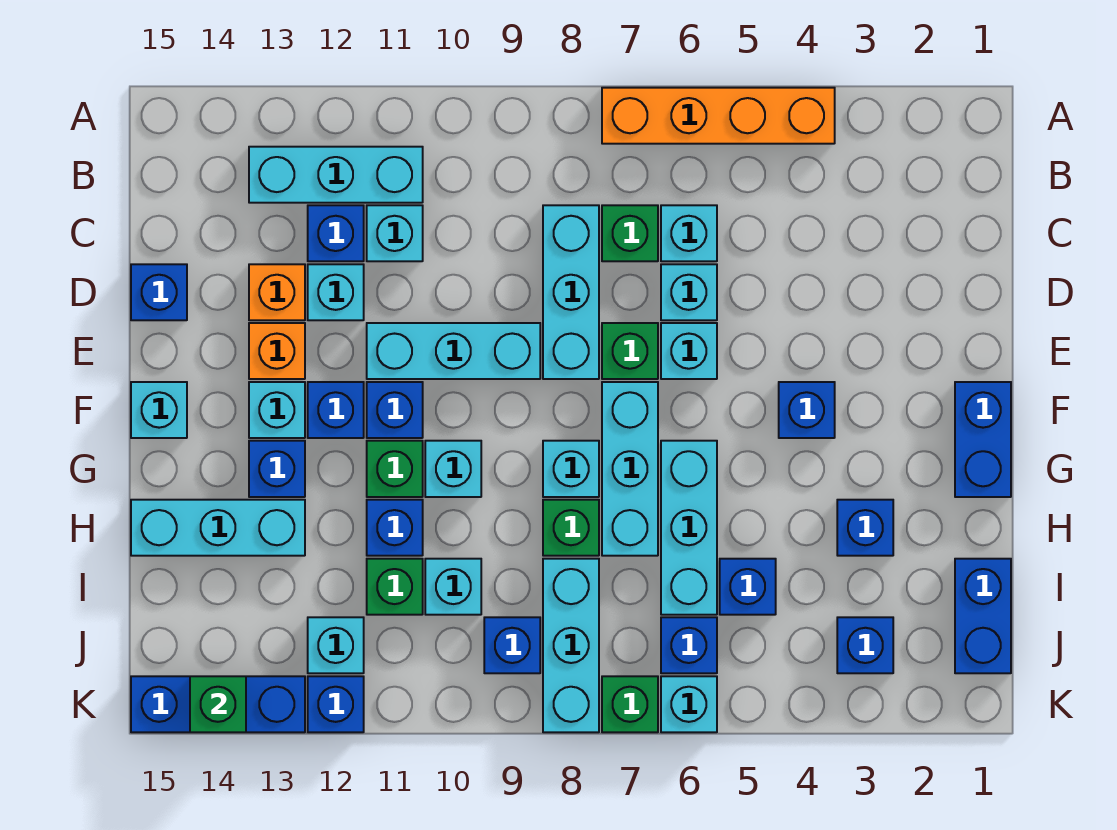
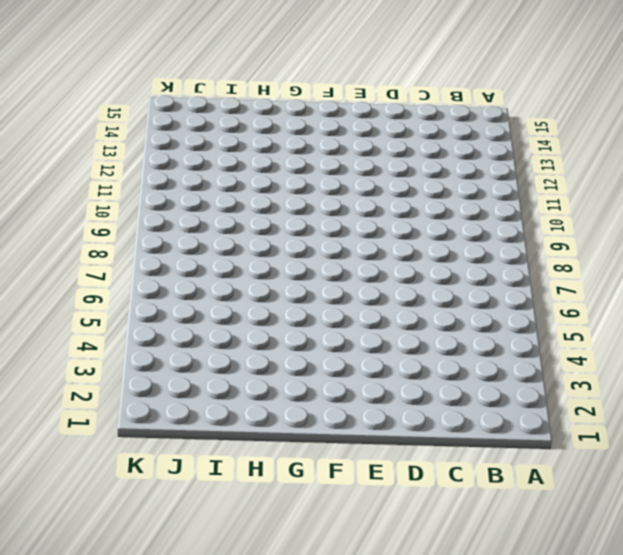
none -> orange brick A4:A7 level 1
none -> cyan brick B11:B13 level 1
none -> cyan brick C6 level 1
none -> green brick C7 level 1

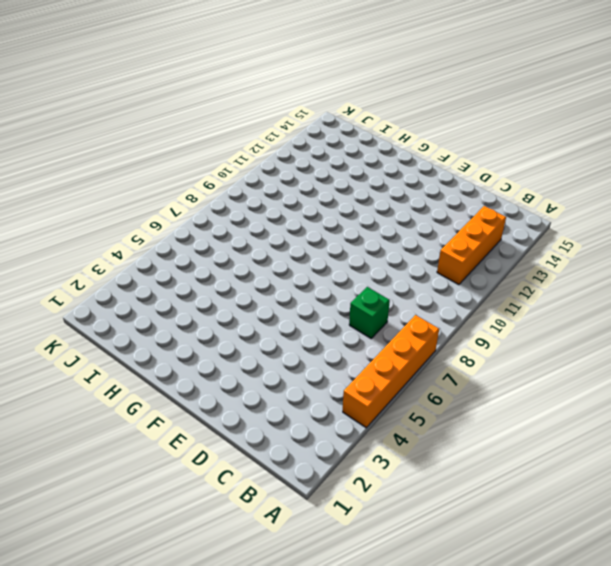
orange brick B11:B13 level 1 -> cyan brick B11:B13 level 1
none -> cyan brick C6 level 1
none -> cyan brick C8:E8 level 1
none -> cyan brick C11 level 1
none -> blue brick C12 level 1

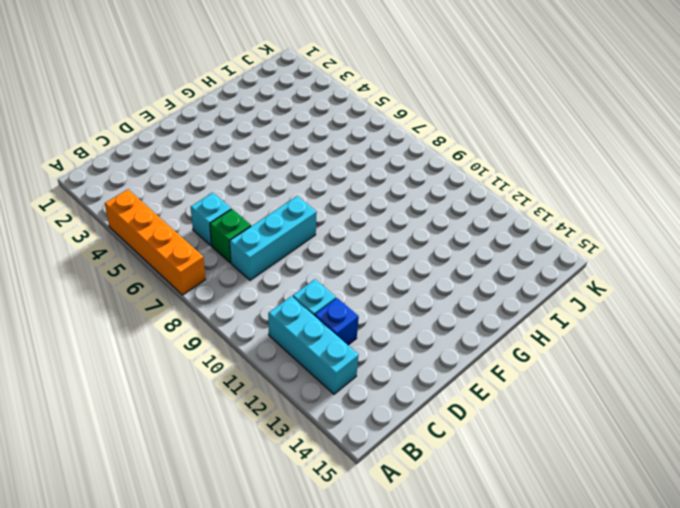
none -> cyan brick D6 level 1
none -> cyan brick D12 level 1
none -> orange brick D13 level 1
none -> blue brick D15 level 1

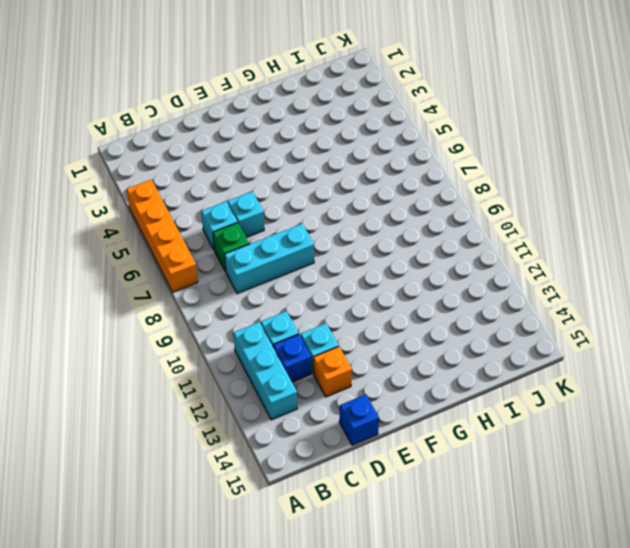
none -> cyan brick E6 level 1
none -> green brick E7 level 1
none -> cyan brick E9:E11 level 1
none -> orange brick E13 level 1

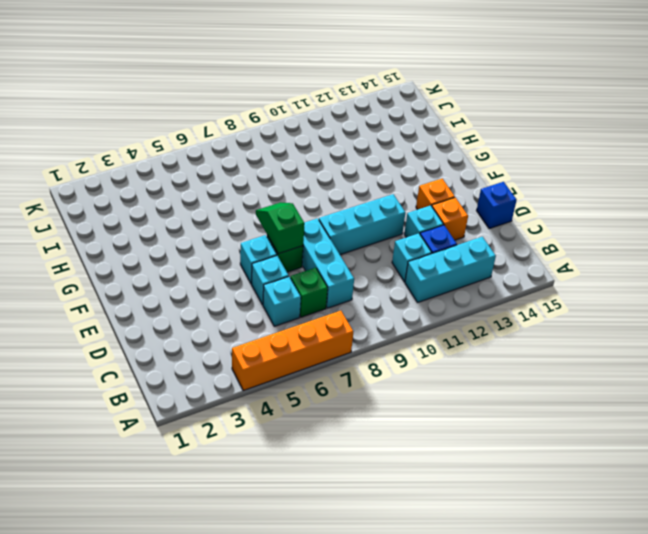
green slope E7:F7 level 2 top E -> none
none -> blue brick F1:G1 level 1
none -> blue brick F4 level 1
none -> cyan brick F7:H7 level 1
none -> blue brick F11 level 1

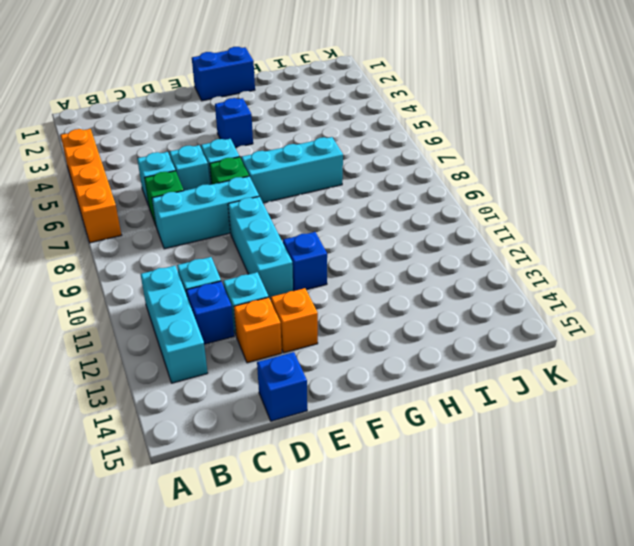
none -> blue brick F12 level 1
none -> cyan brick F13 level 1
none -> cyan brick F15 level 1
none -> cyan brick G6:I6 level 1

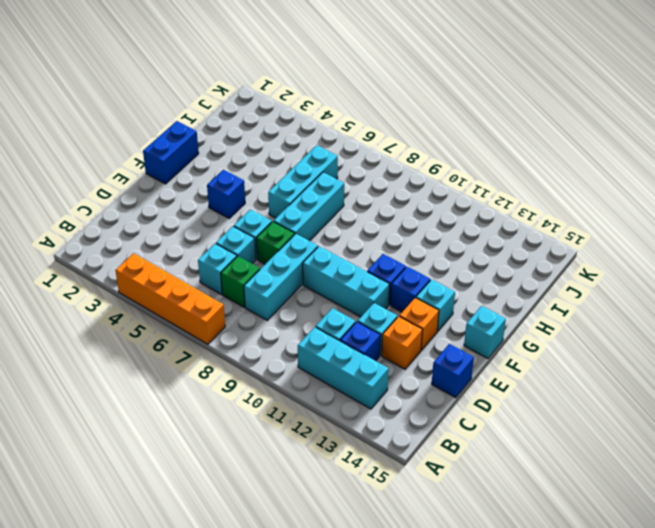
none -> cyan brick G8 level 1
none -> cyan brick G10 level 1
none -> green brick G11 level 1
none -> blue brick G13 level 1

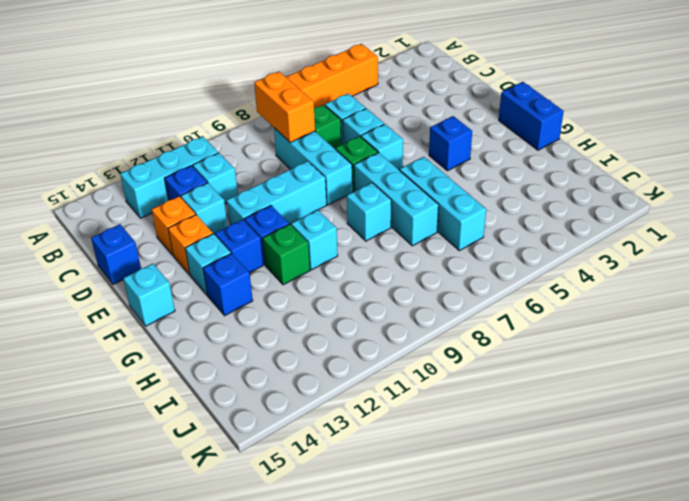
orange brick B8:C8 level 2 -> none
none -> blue brick H3 level 1
none -> green brick H8 level 1
none -> blue brick H11 level 1
none -> cyan brick H13:H15 level 1

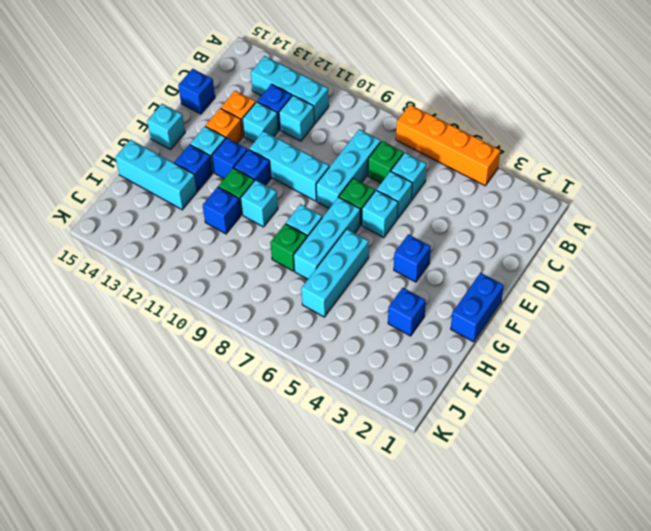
none -> blue brick I1:J1 level 1
none -> blue brick I5 level 1
none -> cyan brick I8:K8 level 1
none -> cyan brick I10 level 1

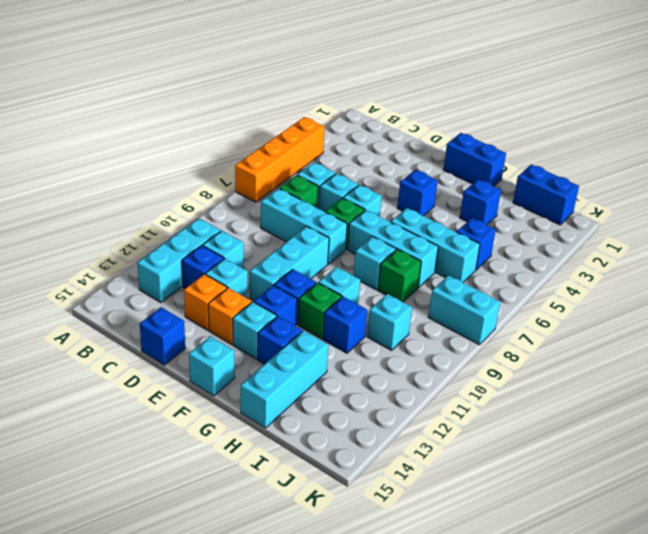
cyan brick J8:K8 level 1 -> cyan brick I8:K8 level 1
none -> green brick I11 level 1
none -> blue brick J3 level 1
none -> blue brick J6 level 1
none -> blue brick J9 level 1

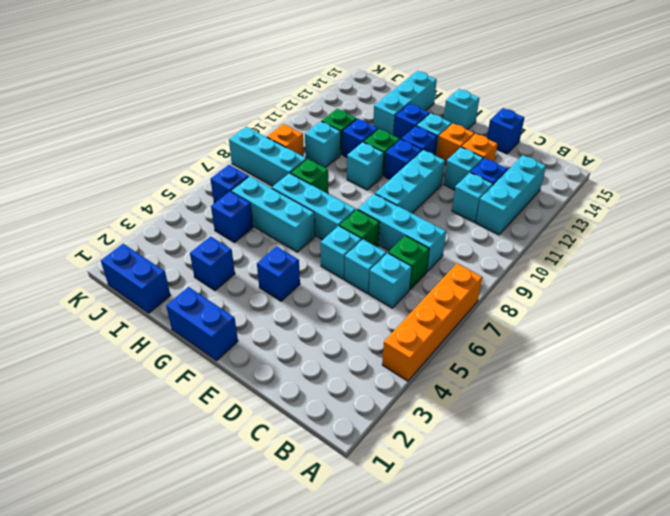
orange brick J9 level 1 -> blue brick J9 level 1
none -> cyan brick G8 level 1
none -> blue brick J3 level 1
none -> cyan brick J12 level 1
none -> cyan brick K6 level 1

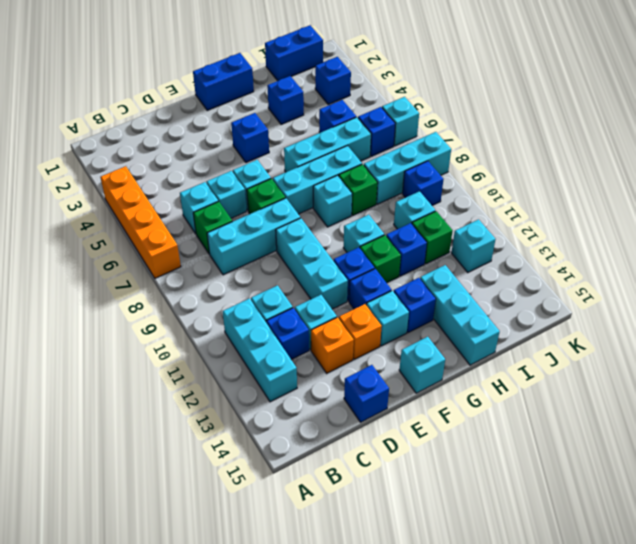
none -> green brick K7 level 1
none -> blue brick K12 level 1
none -> blue brick K13:K15 level 1
none -> green brick K14 level 2

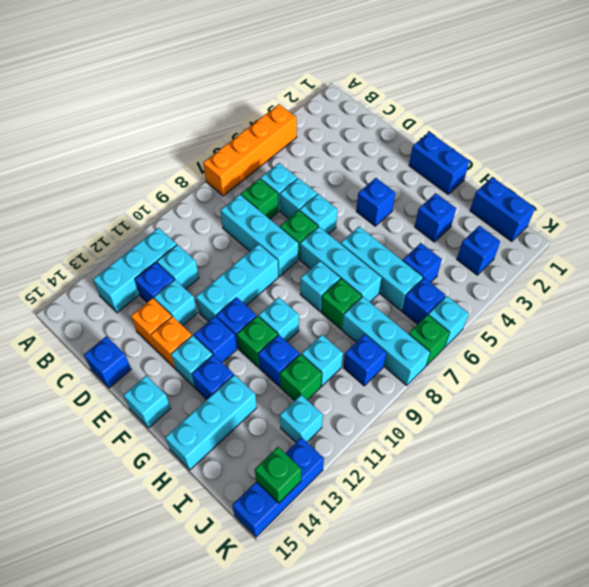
none -> blue brick K12 level 1

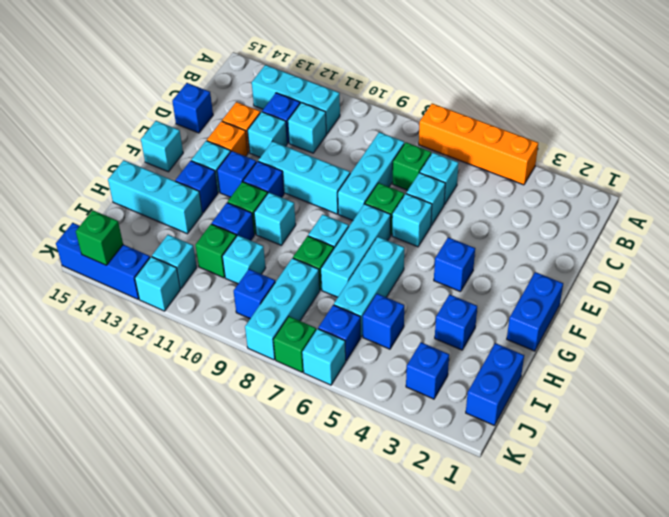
cyan brick K12 level 1 -> blue brick K12 level 1

